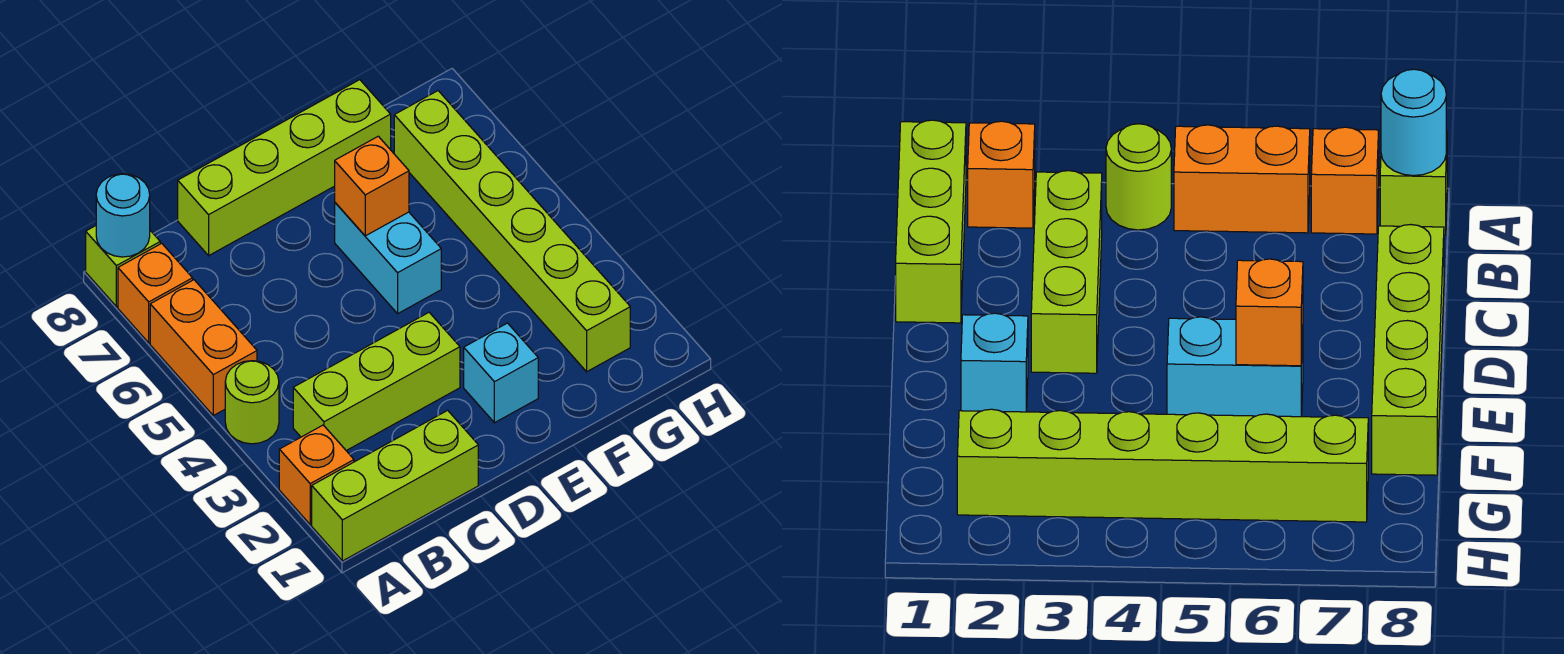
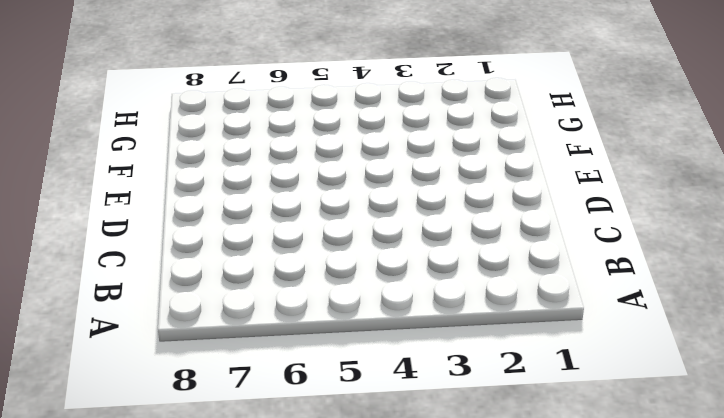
none -> lime brick A1:C1 level 1
none -> orange brick A2 level 1
none -> lime round brick A4 level 1

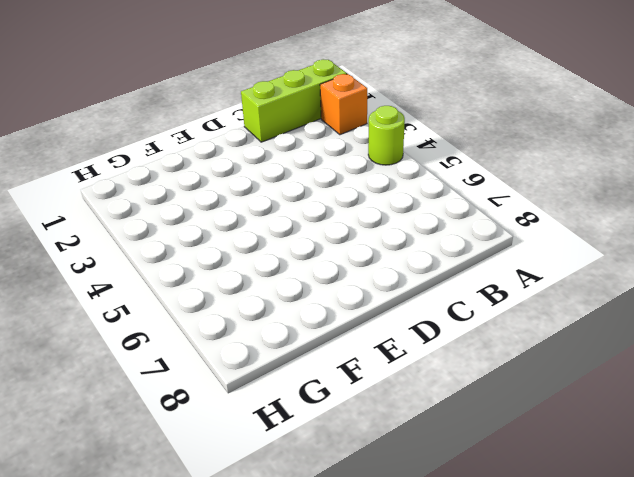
none -> orange brick A5:A6 level 1
none -> orange brick A7 level 1
none -> lime brick A8 level 1

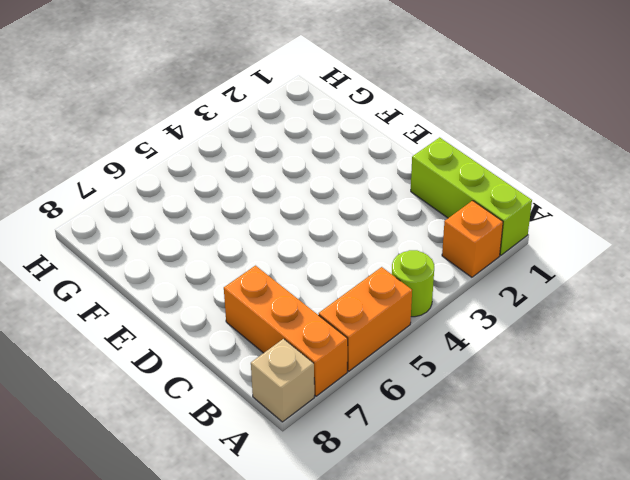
orange brick A7:C7 level 1 -> orange brick A7 level 1
tan brick A8 level 1 -> lime brick A8 level 1
none -> lime brick B3:D3 level 1
none -> lime brick C8:F8 level 1
none -> cyan brick E2 level 1

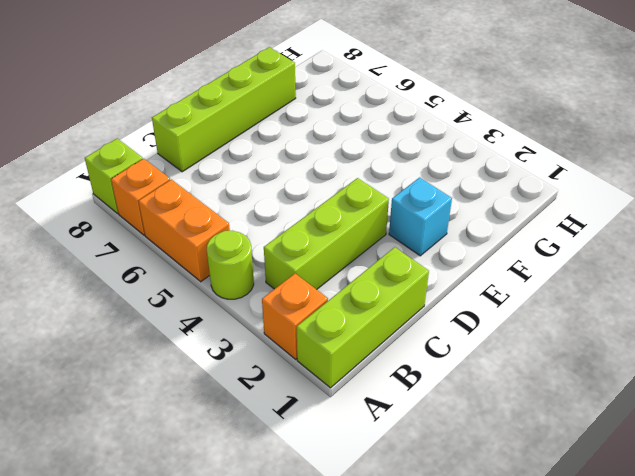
none -> cyan brick E5:E6 level 1
none -> lime brick G2:G7 level 1
none -> cyan round brick A8 level 2

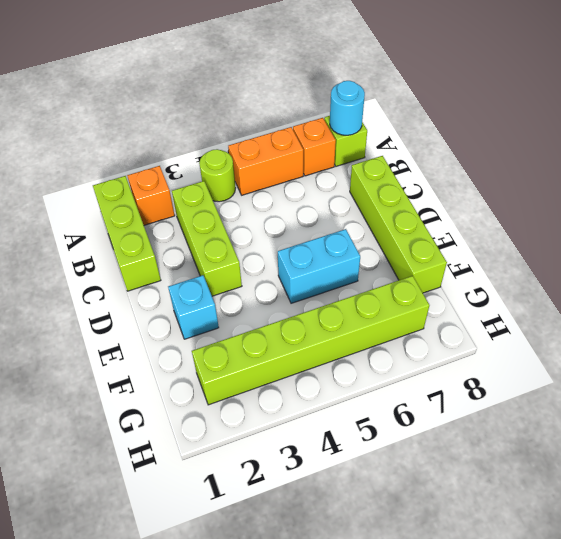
none -> orange brick E6 level 2

